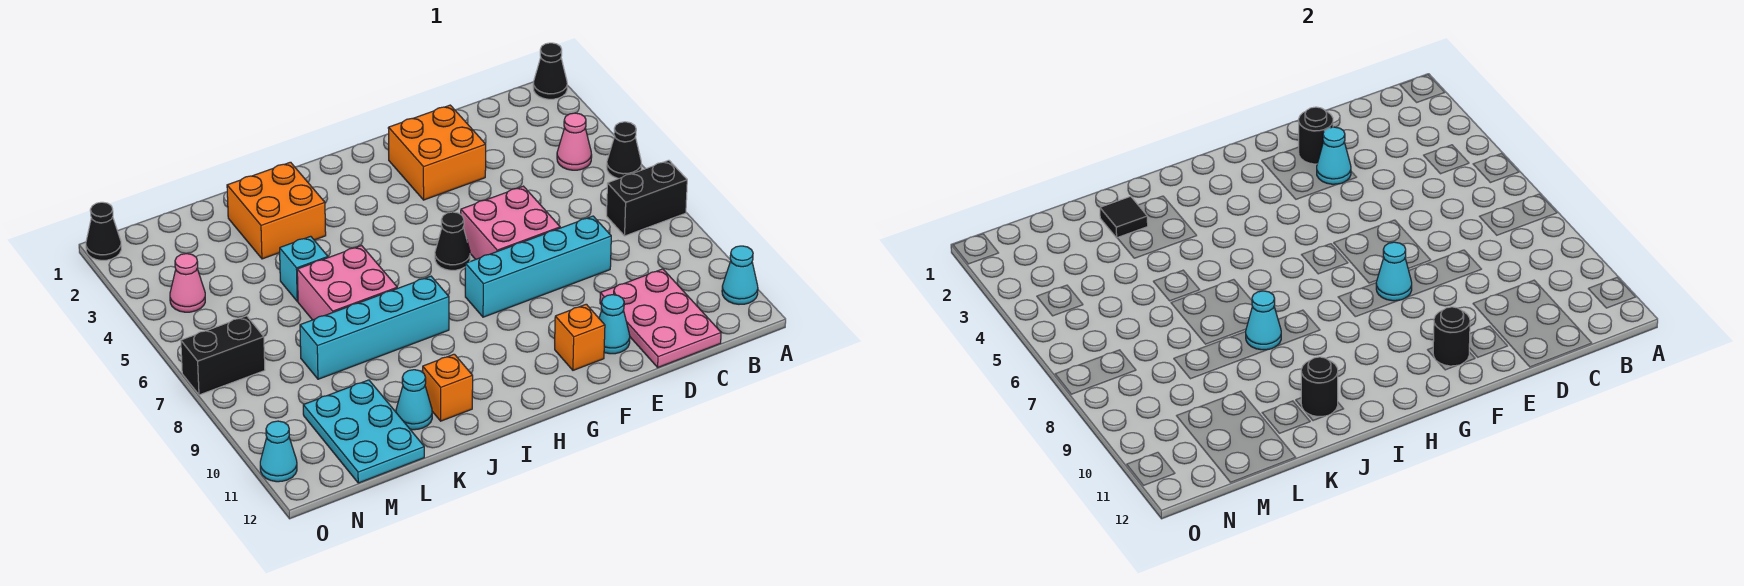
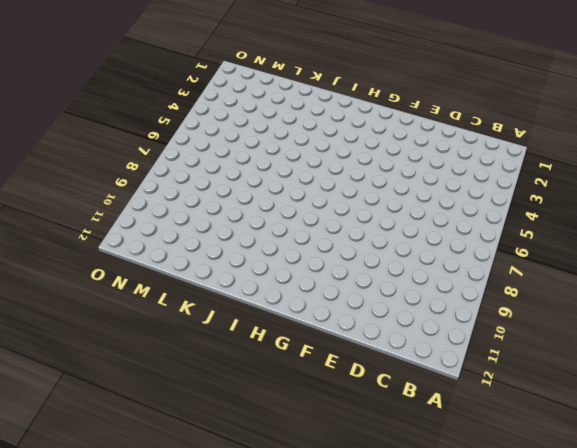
none -> black cone A1 level 1
none -> black cone A5 level 1
none -> black brick A7:B7 level 1
none -> cyan cone A11 level 1

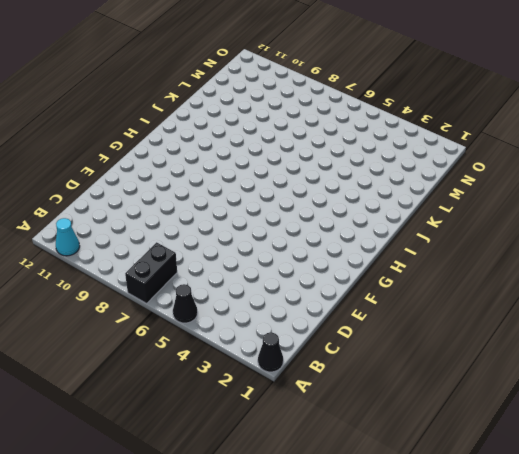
none -> pink cone B4 level 1
none -> pink plate C10:D12 level 1
none -> cyan brick D8:G8 level 1
none -> orange brick E2:F3 level 1

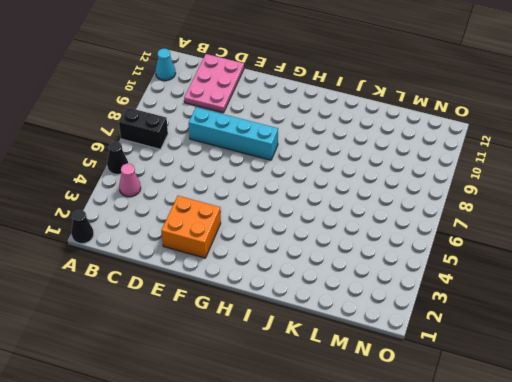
none -> pink brick E6:F7 level 1
none -> cyan cone E11 level 1
none -> orange brick F11 level 1
none -> black cone G6 level 1

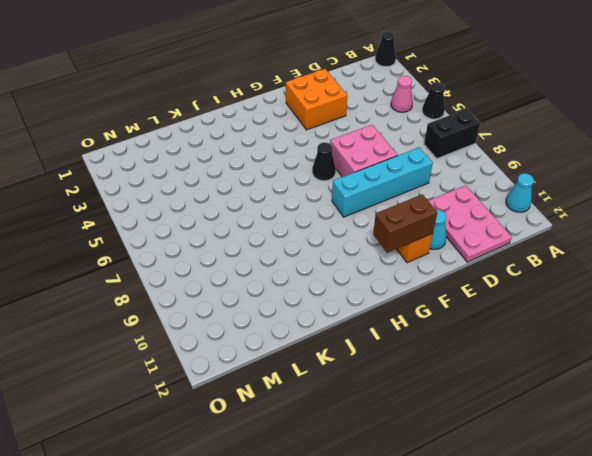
brown brick F11:G11 level 2 -> black round brick F11 level 2
none -> cyan brick I8:L8 level 1
none -> orange brick J2:K3 level 1
none -> pink brick J6:K7 level 1
none -> orange brick J11 level 1

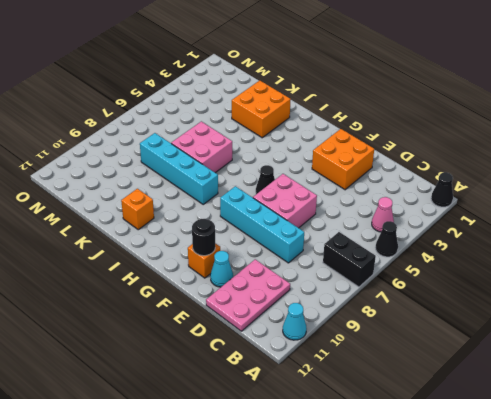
none -> cyan brick K5 level 1
none -> cyan cone K11 level 1
none -> cyan plate L10:M12 level 1
none -> pink cone N4 level 1

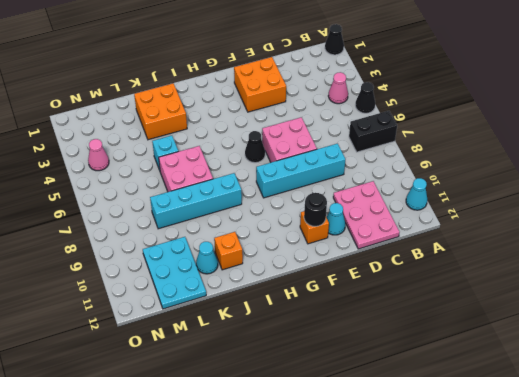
none -> black brick N7:O7 level 1
none -> black cone O1 level 1
none -> cyan cone O11 level 1
none -> black round brick E2 level 2

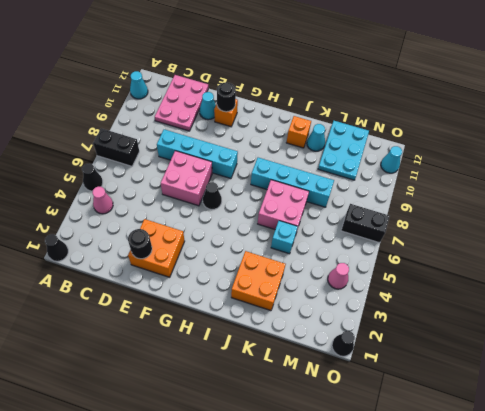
none -> cyan cone E3 level 2
none -> cyan cone F8 level 2
none -> cyan cone J8 level 2
none -> black round brick J11 level 2

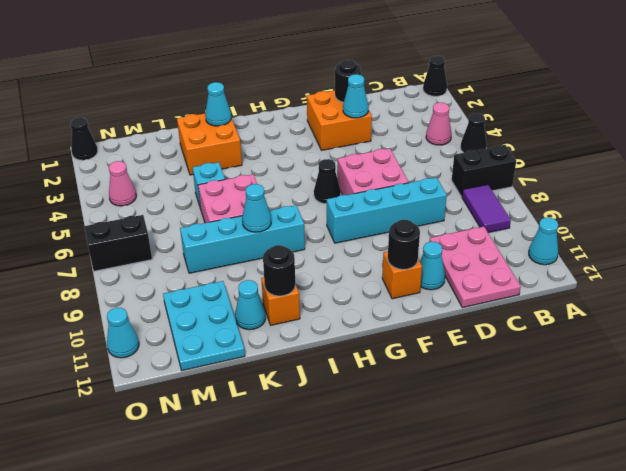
purple tile B8:B9 level 1 -> none
cyan cone J2 level 2 -> cyan cone F8 level 2
none -> black tile K2 level 2

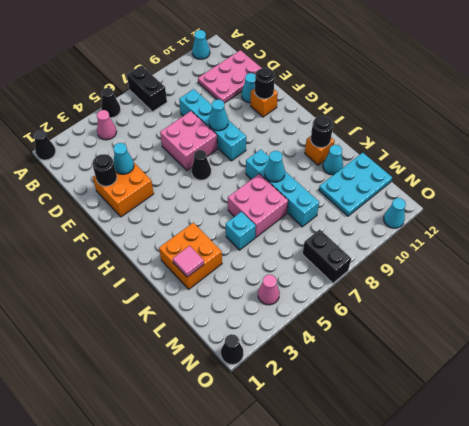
pink tile K2 level 2 -> black tile K2 level 2

